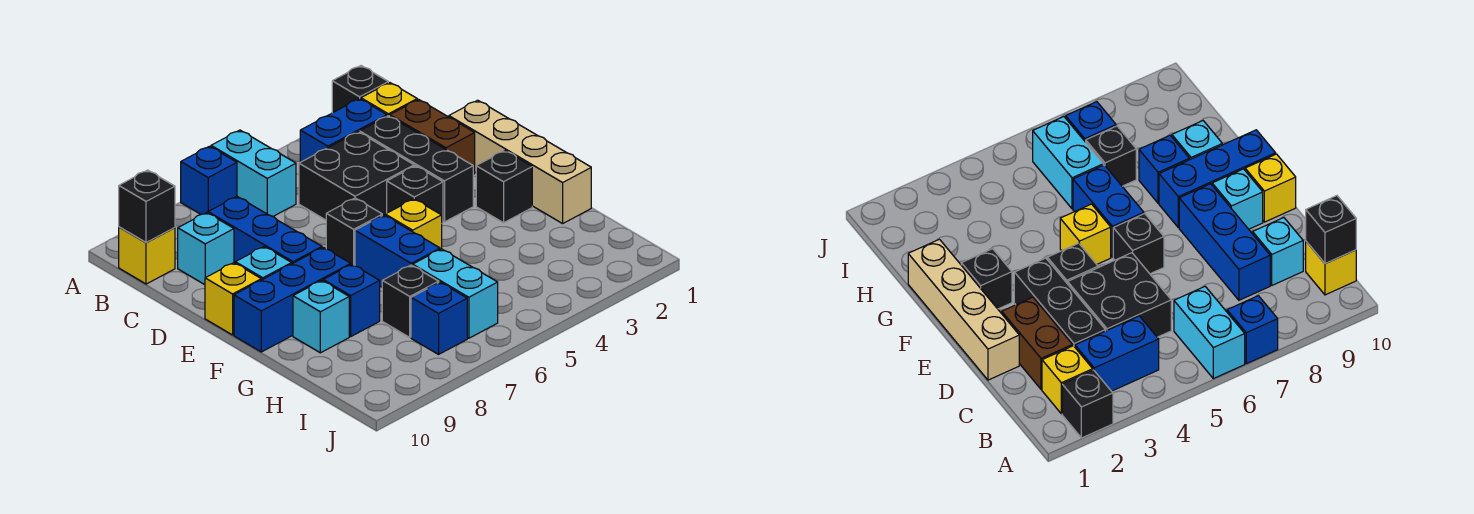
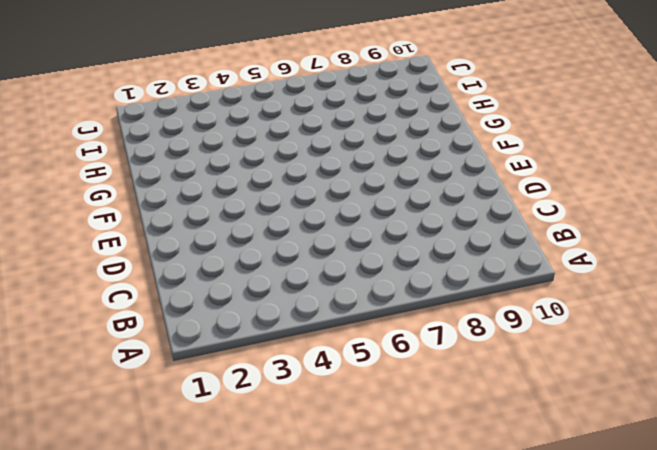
none -> black brick A2 level 1
none -> cyan brick A6:B6 level 1
none -> blue brick A7 level 1

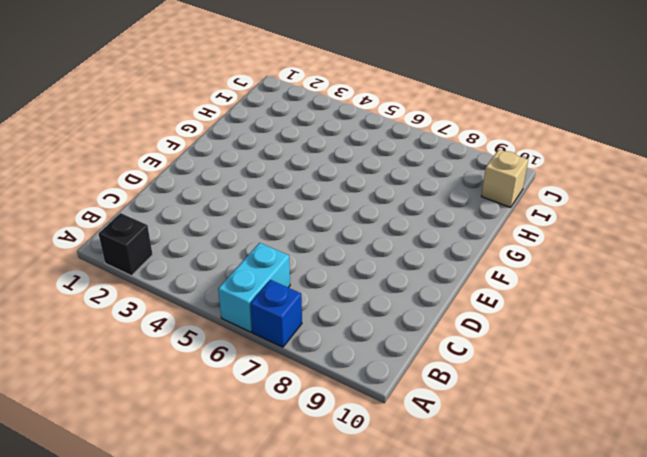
tan brick I10 level 1 -> none
none -> yellow brick B2 level 1
none -> blue brick B3:B4 level 1
none -> yellow brick B10 level 1

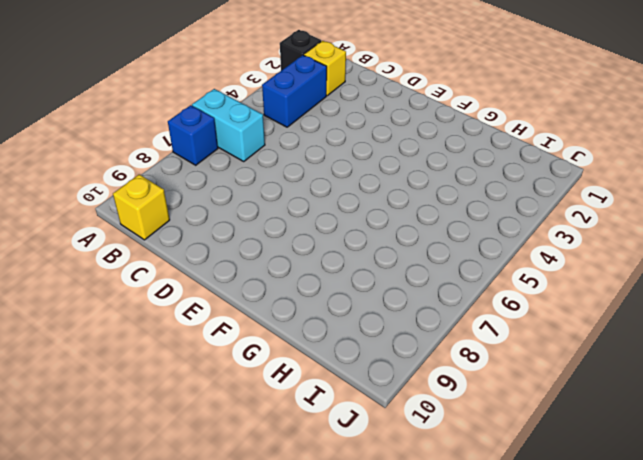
none -> brown brick C2:D2 level 1
none -> black brick C3:E3 level 1
none -> black brick C4:D5 level 1

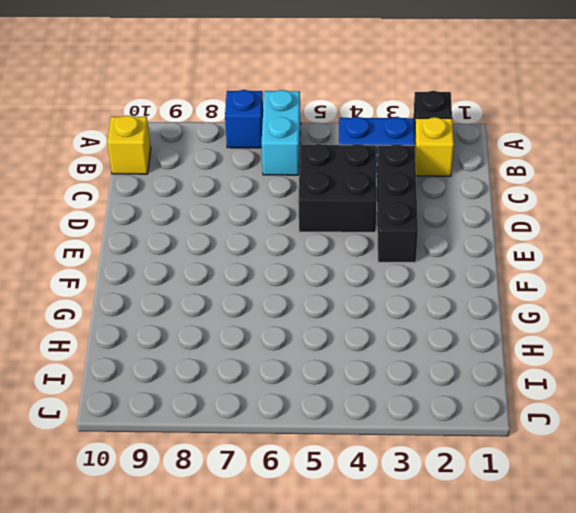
none -> brown brick C2:D2 level 1
none -> blue brick C8:E8 level 1
none -> cyan brick C9 level 1

